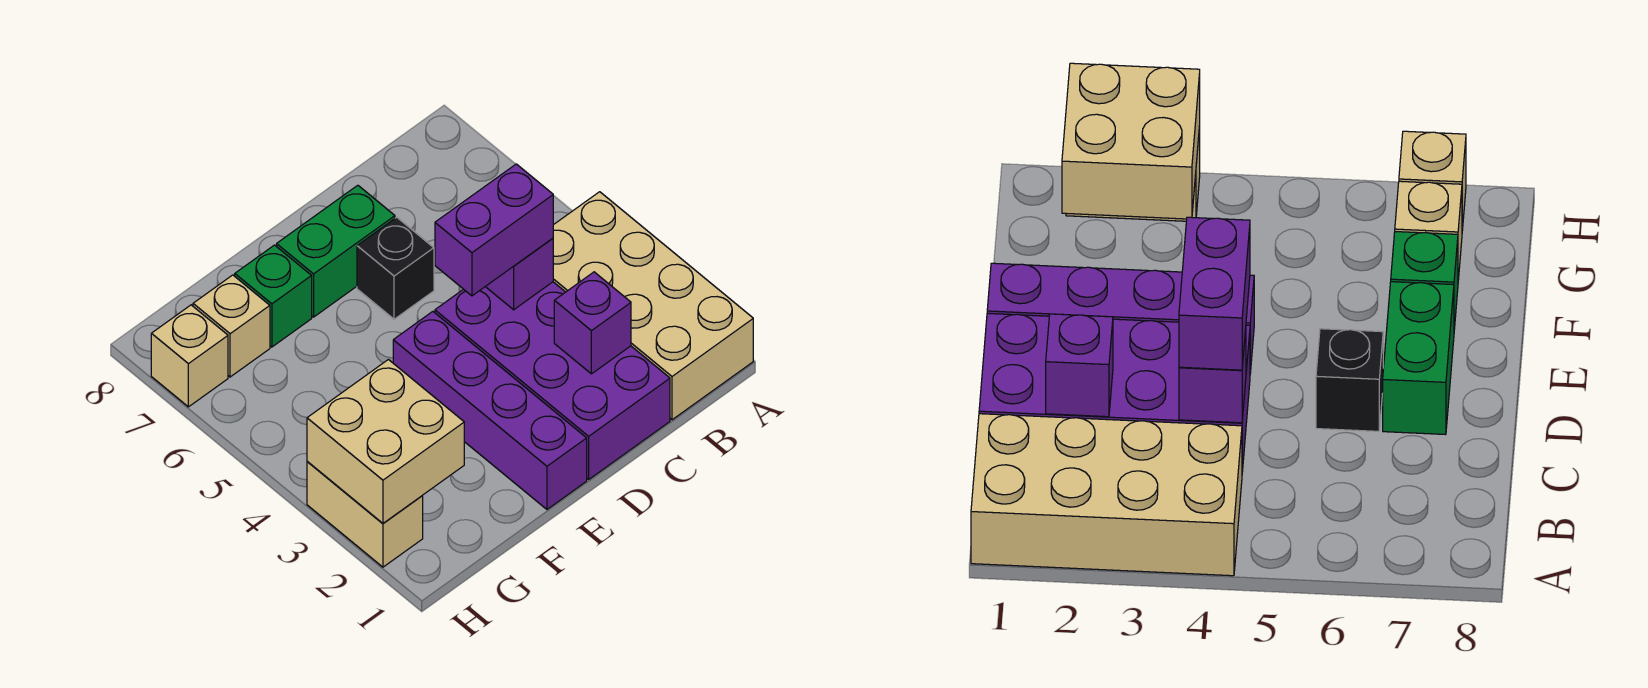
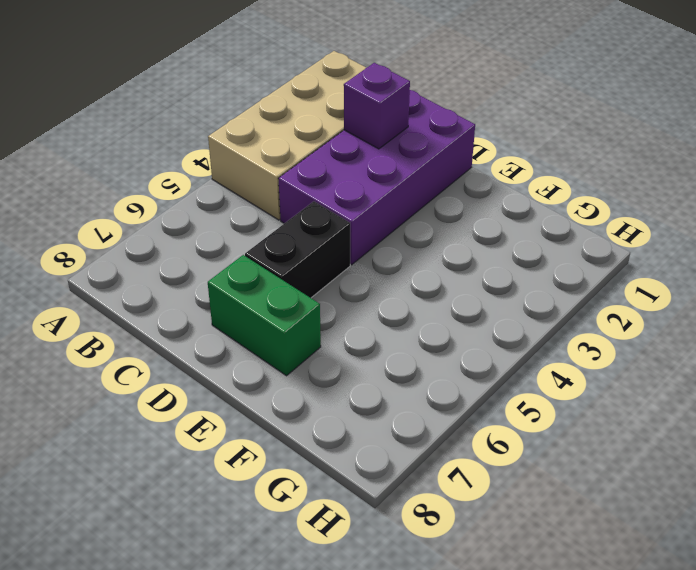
black brick D5:D6 level 1 -> black brick D6 level 1
none -> purple brick E1:E4 level 1
none -> green brick F7 level 1
none -> tan brick G7 level 1

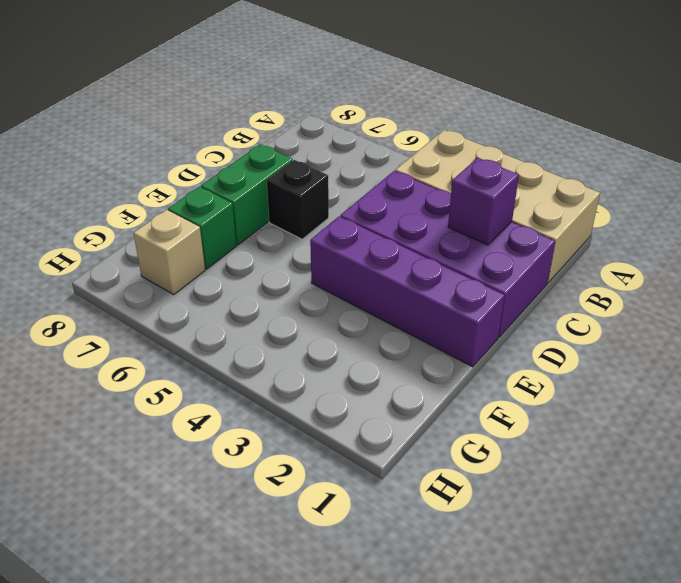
none -> tan brick H2:H3 level 1
none -> tan brick H7 level 1
none -> purple brick C4 level 2

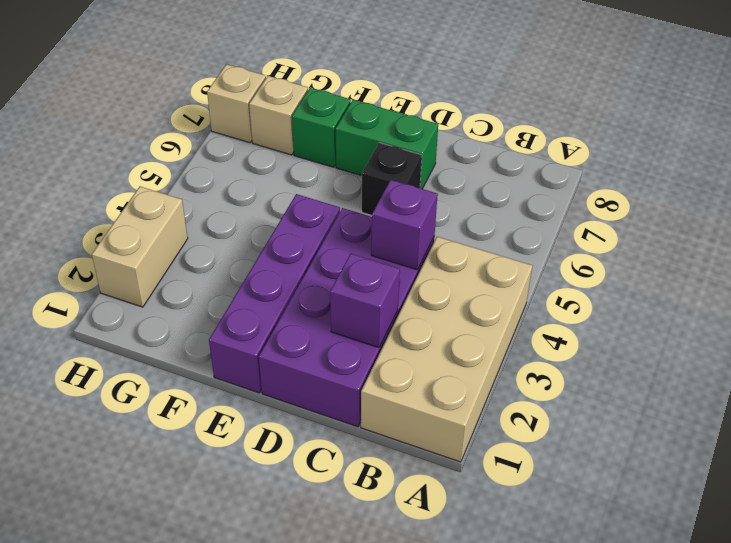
none -> tan brick G2:H3 level 2
none -> purple brick C4:D4 level 3

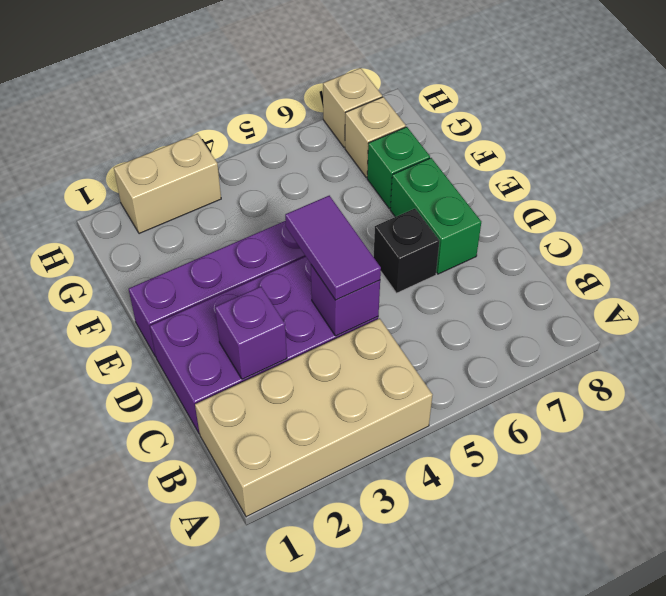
purple tile C4:D4 level 3 -> purple brick C4:D4 level 3
none -> tan brick G2:H3 level 2

